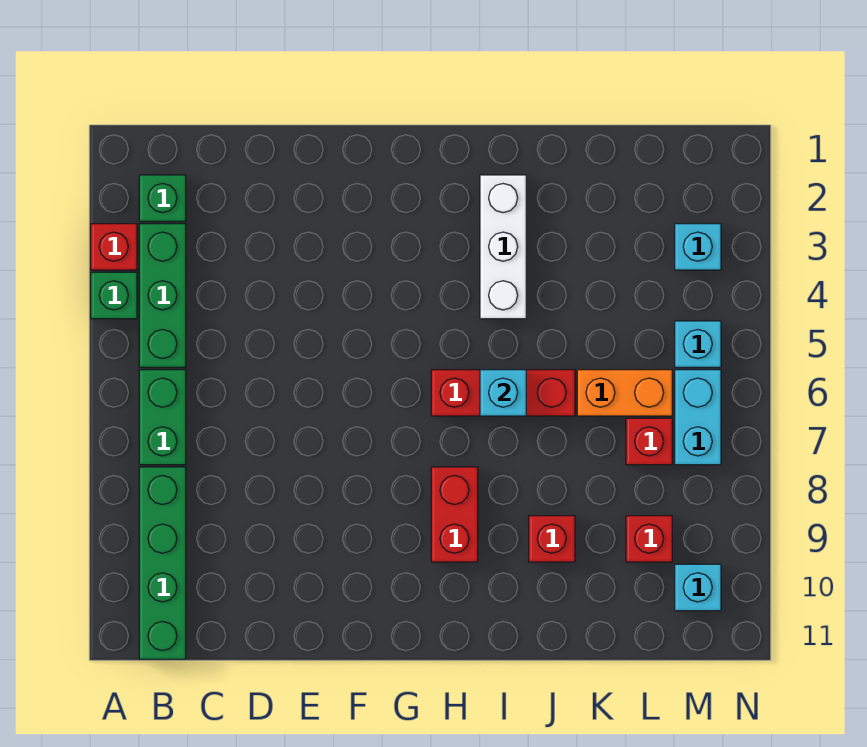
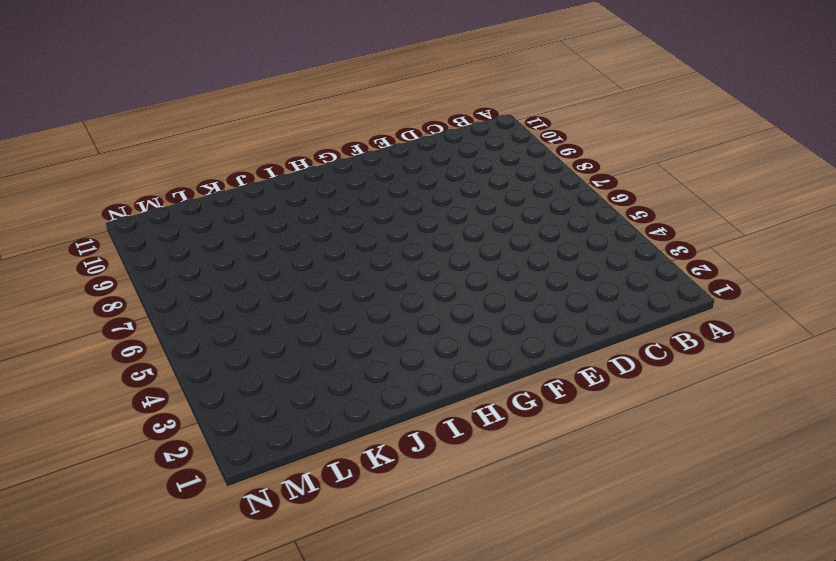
none -> red brick A3 level 1
none -> green brick A4 level 1
none -> green brick B2 level 1

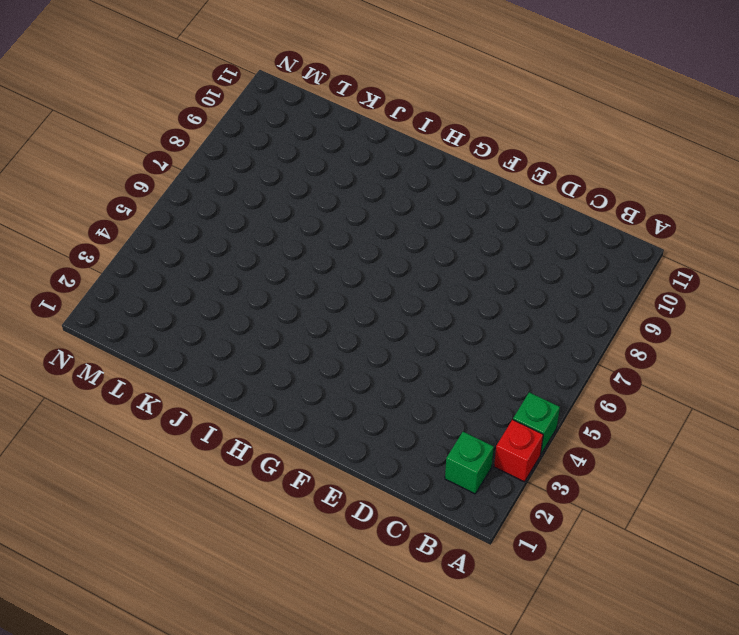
none -> green brick B3:B5 level 1
none -> green brick B6:B7 level 1
none -> green brick B8:B11 level 1

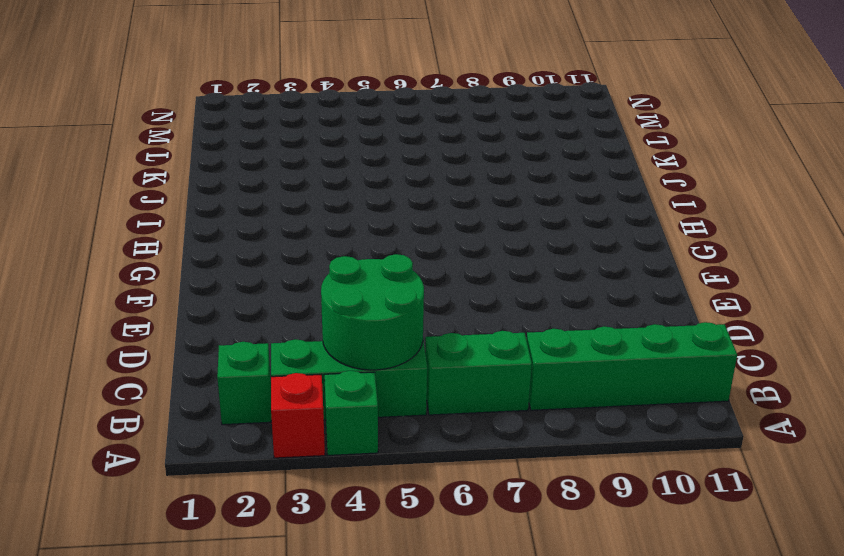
green round brick B4:C5 level 2 -> none
none -> red brick H6:J6 level 1
none -> red brick H8:H9 level 1
none -> white brick I2:I4 level 1

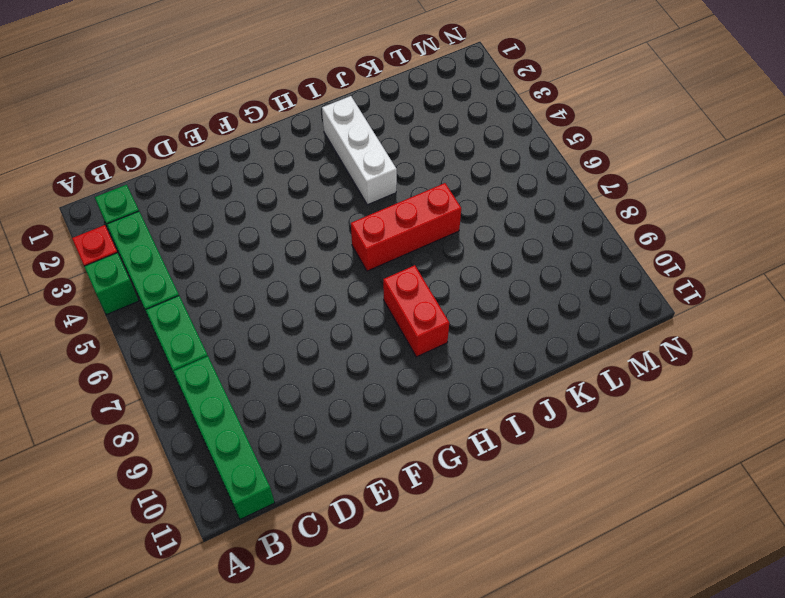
none -> red brick J9 level 1
none -> orange brick K6:L6 level 1
none -> red brick L7 level 1

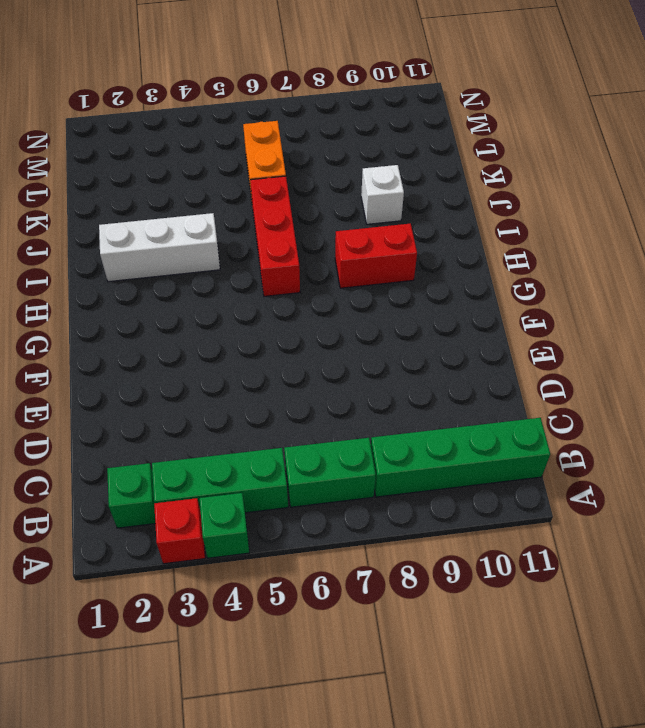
white brick J9 level 1 -> red brick J9 level 1
none -> red brick L7 level 1
none -> red brick L9 level 1
none -> cyan brick M3 level 1

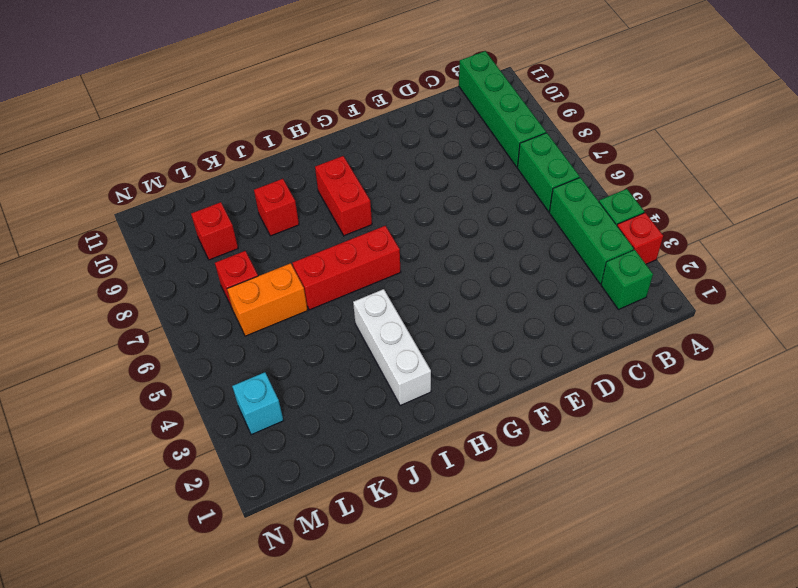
none -> cyan brick M5 level 1
none -> cyan brick M6:M7 level 1
none -> cyan brick M10 level 1

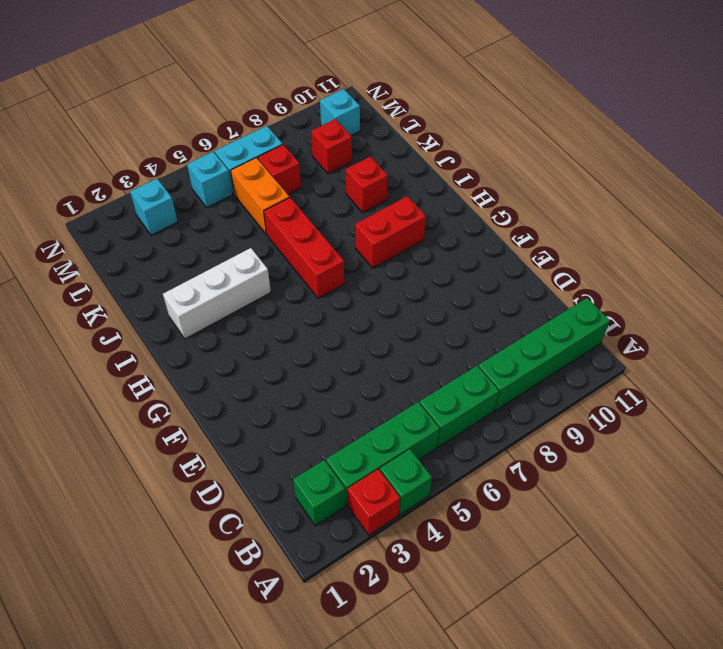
none -> cyan brick I6 level 2

